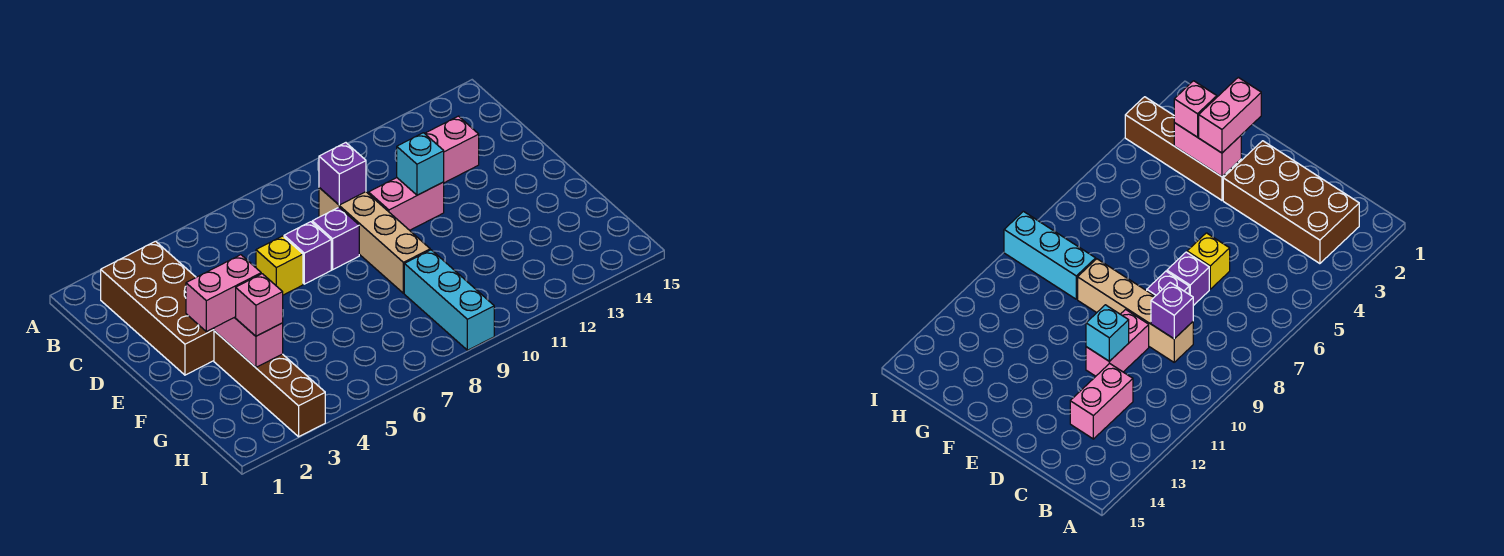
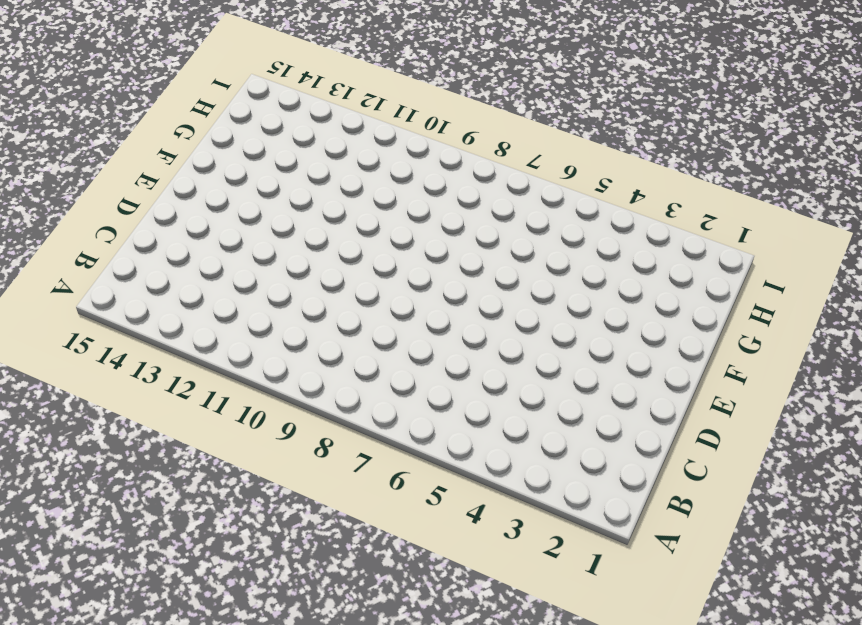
none -> brown brick B2:E3 level 1
none -> tan brick C9:F9 level 1
none -> pink brick C12:C13 level 1

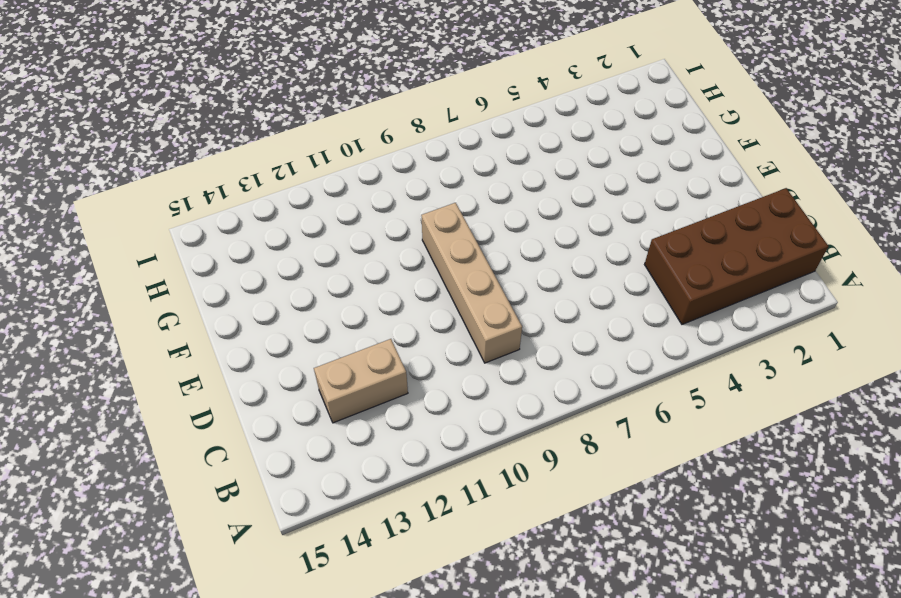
brown brick B1:C4 level 1 -> brown brick B2:E3 level 1
tan brick C12:C13 level 1 -> pink brick C12:C13 level 1
none -> yellow brick D6 level 1
none -> purple brick D7 level 1
none -> purple brick D8 level 1

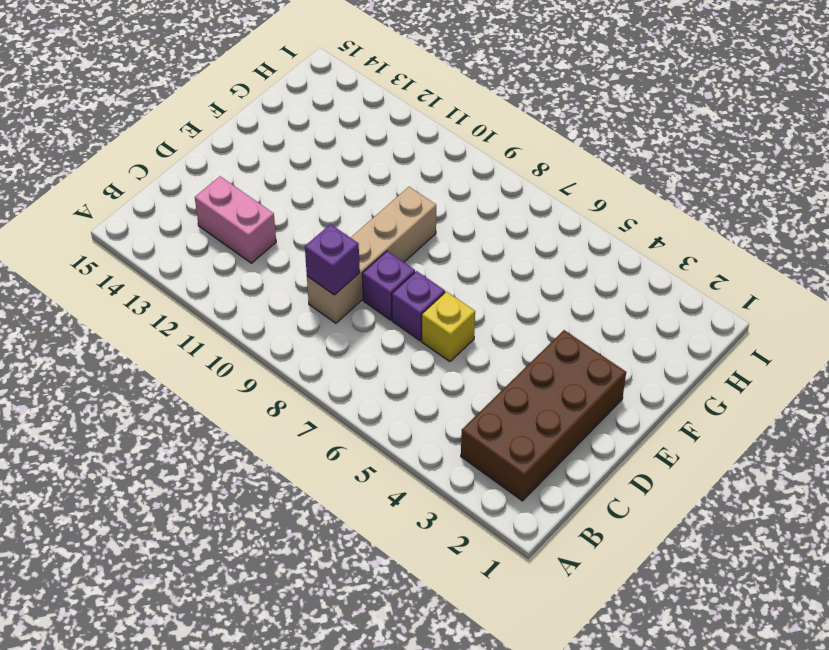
none -> pink brick D10:D11 level 1
none -> brown brick F3:I3 level 1
none -> cyan brick G9:I9 level 1

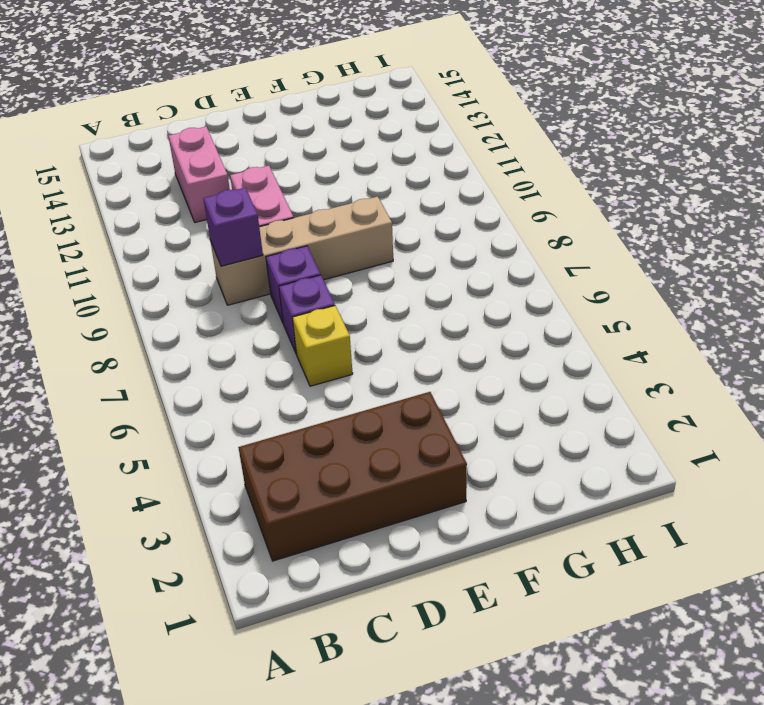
none -> brown brick F3:I3 level 1
none -> cyan brick G9:I9 level 1
none -> cyan brick D11 level 2

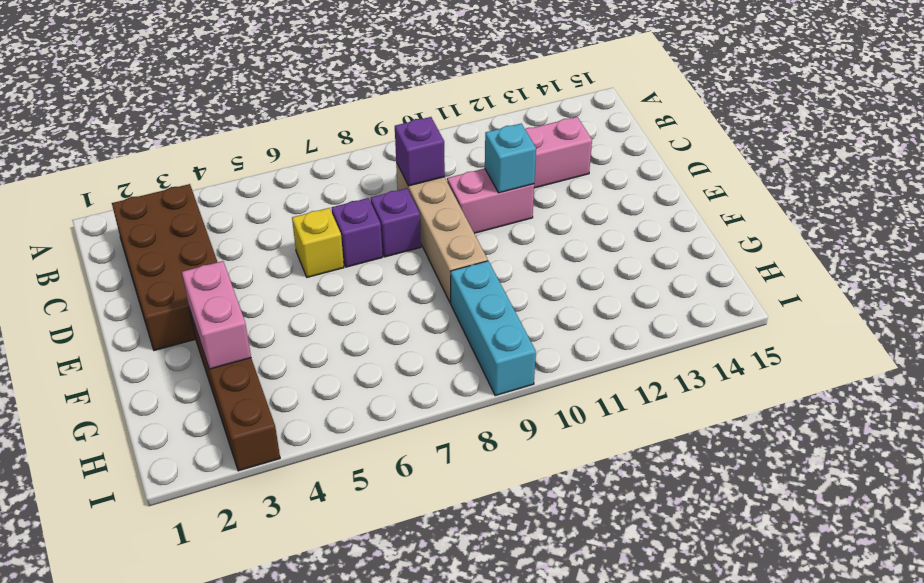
none -> pink brick F2:F3 level 3
none -> pink brick G3 level 3

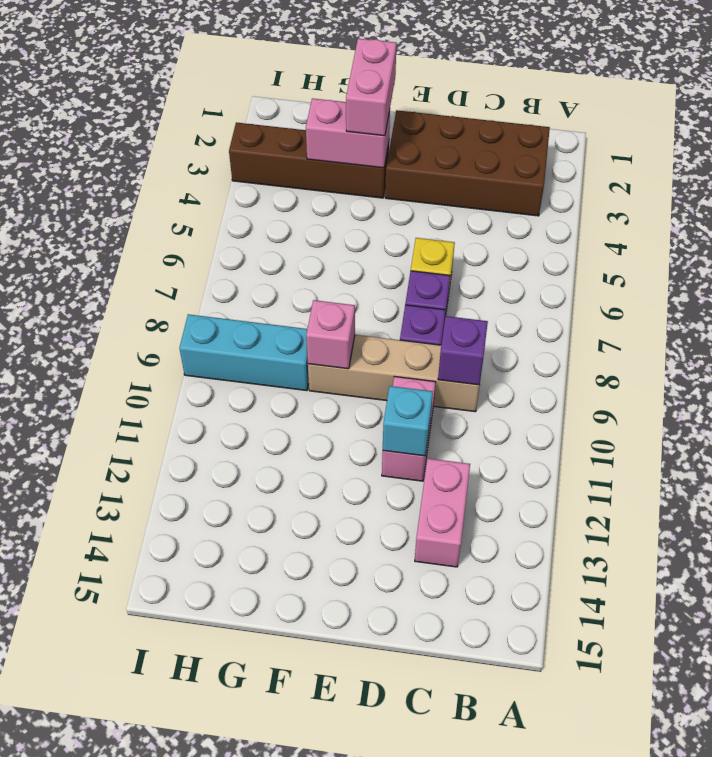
pink brick F9 level 2 -> pink brick G3 level 3

